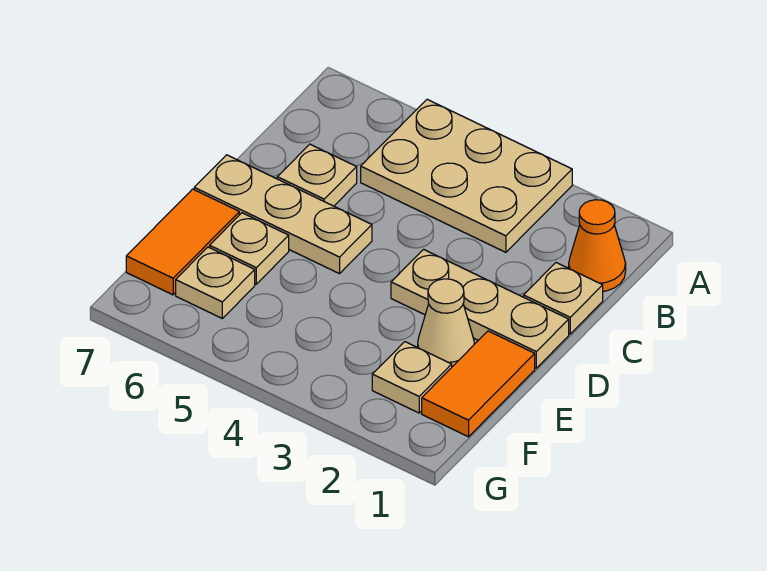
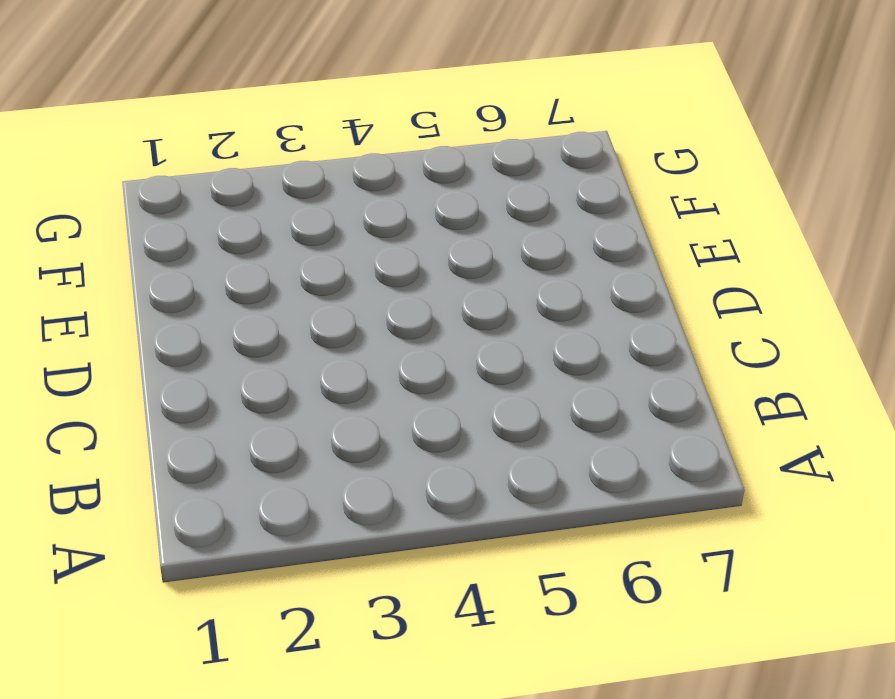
none -> tan plate A3:B5 level 1
none -> orange cone B1 level 1
none -> tan plate C1 level 1

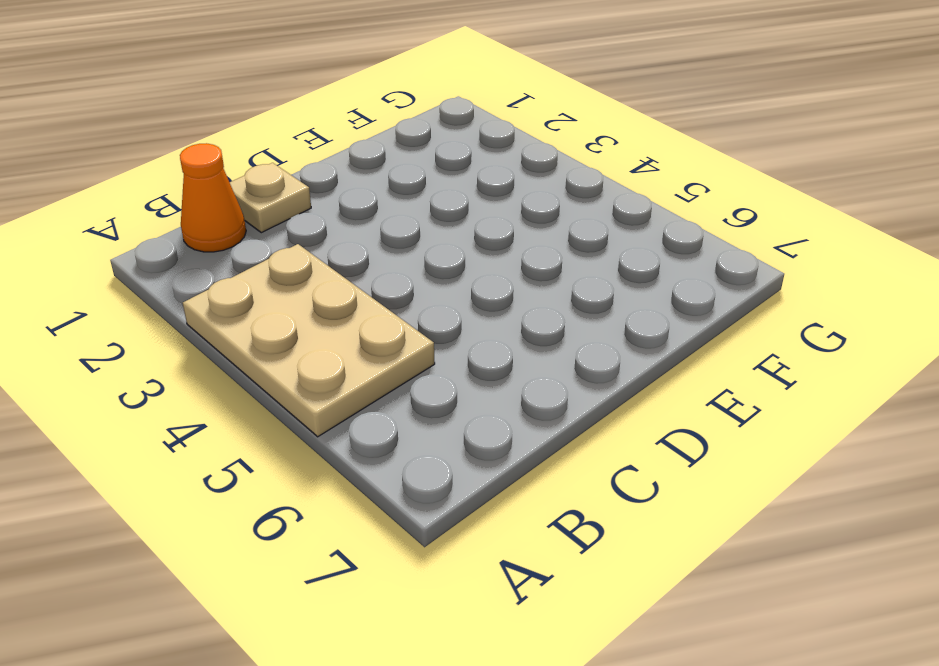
none -> tan plate C6 level 1
none -> tan plate D1:D3 level 1
none -> tan plate D5:D7 level 1

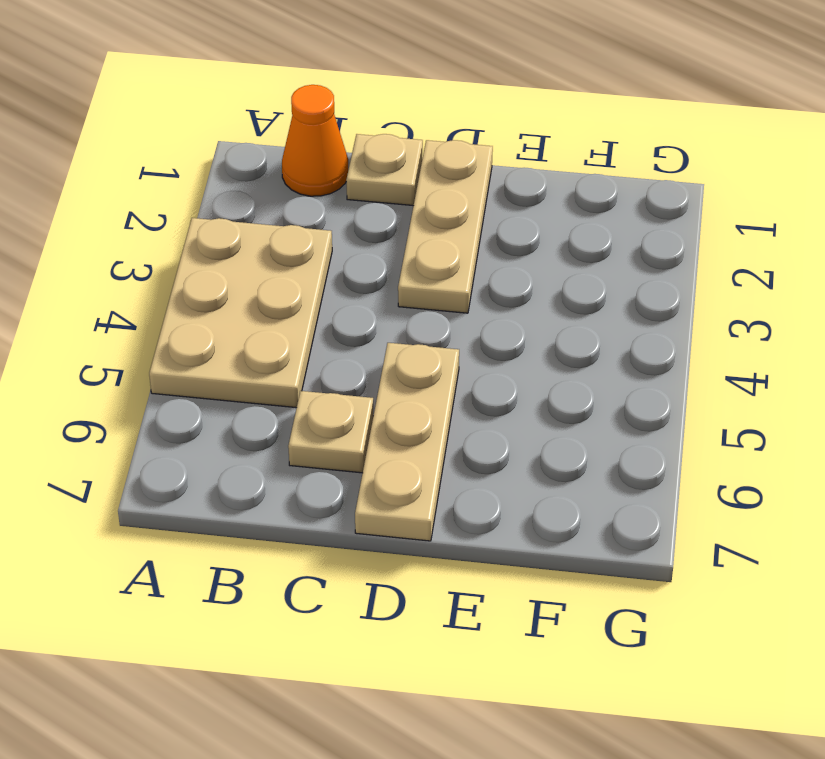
none -> orange tile E1:F1 level 1
none -> tan cone E2 level 1
none -> tan plate E6 level 1

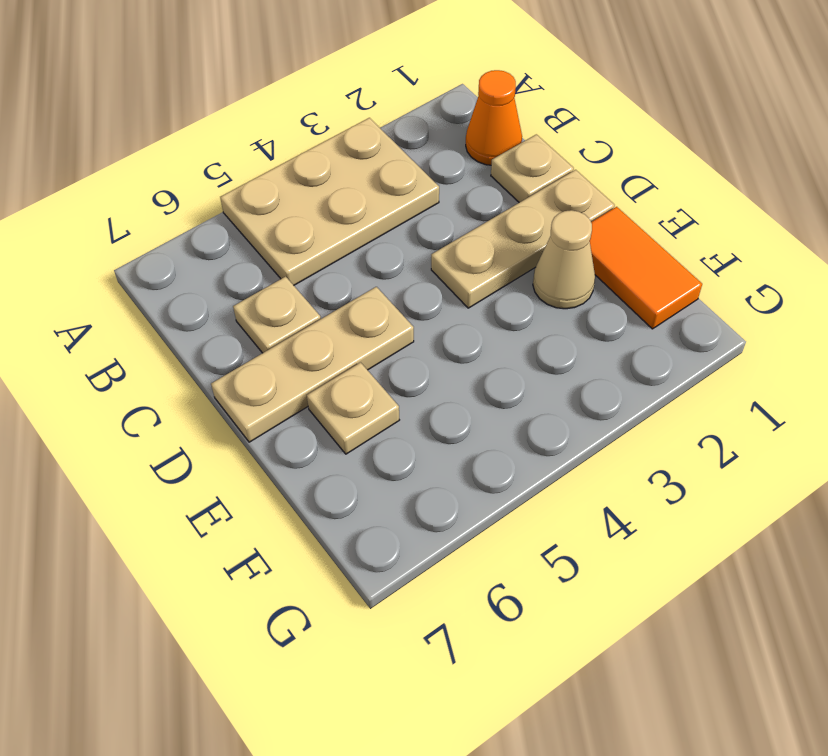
none -> orange tile E7:F7 level 1
none -> tan plate F2 level 1
none -> tan plate F6 level 1

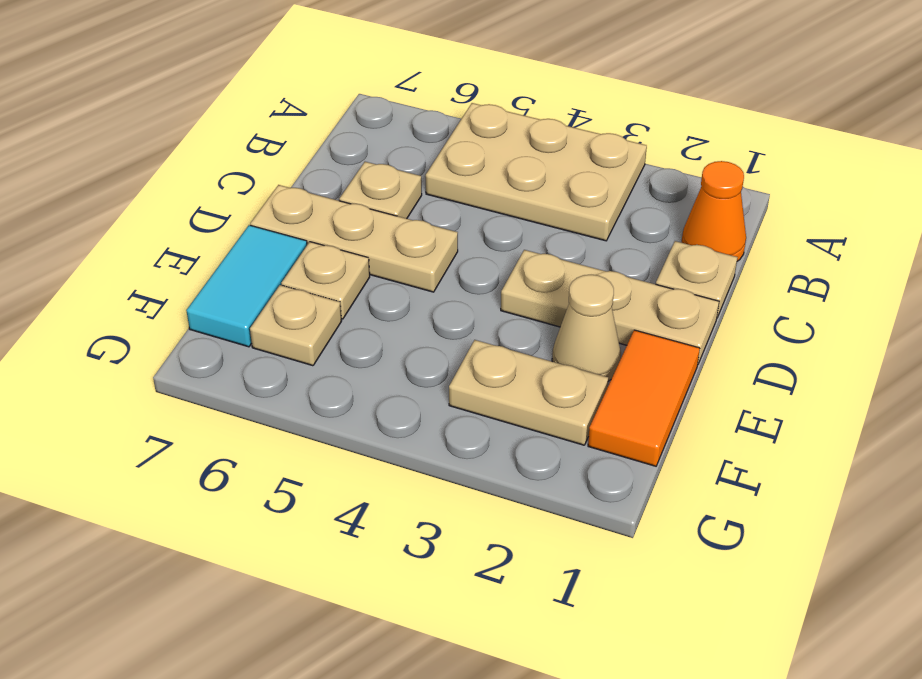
cyan tile E7:F7 level 1 -> orange tile E7:F7 level 1
tan plate F2:F3 level 1 -> tan plate F2 level 1

